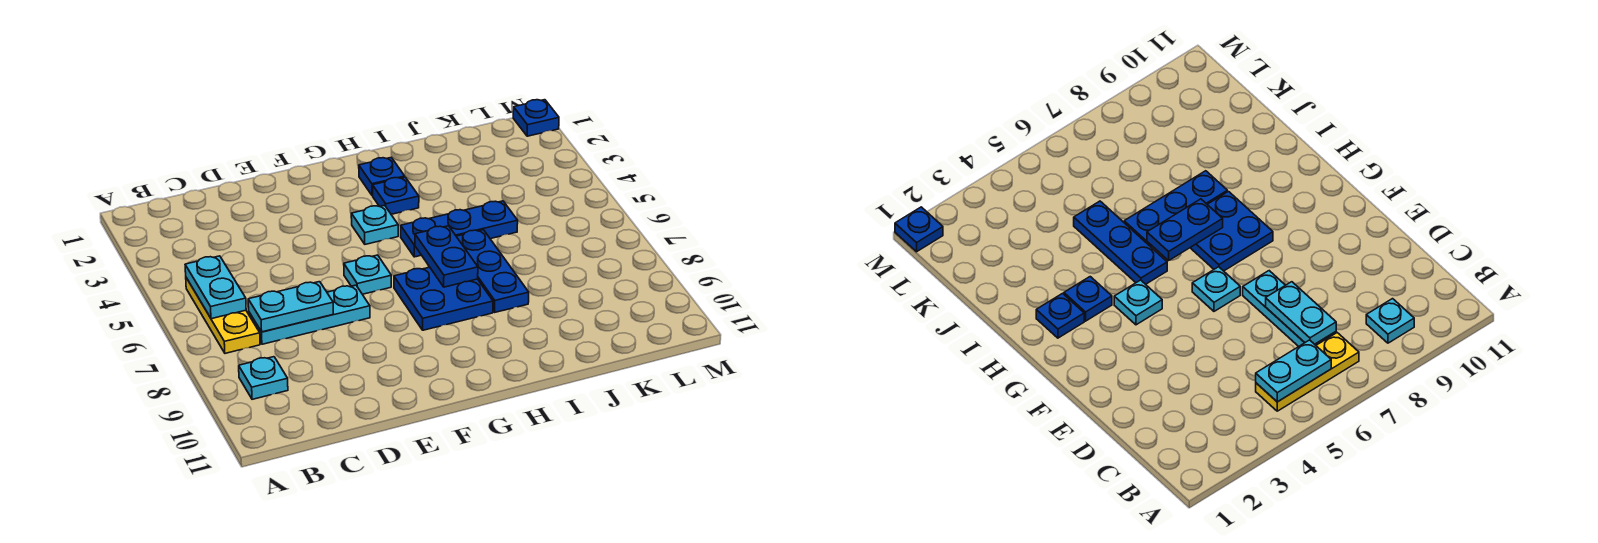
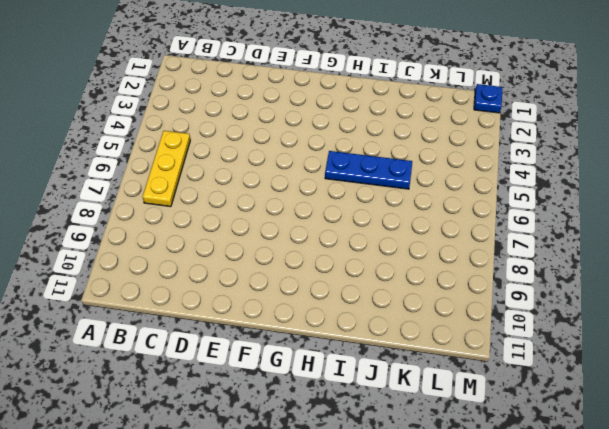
none -> cyan plate B9 level 1
none -> cyan plate C7:E7 level 1
none -> cyan plate F6 level 1

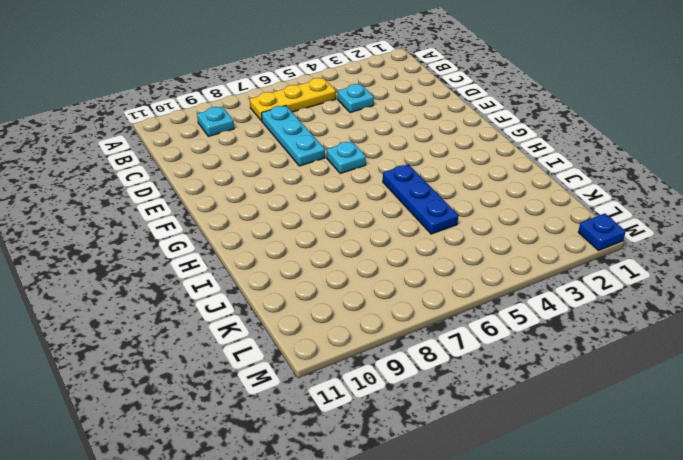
cyan plate C4 level 1 -> cyan plate G4 level 1
none -> blue plate G7:H8 level 1
none -> blue plate H2 level 1
none -> blue plate H3 level 1

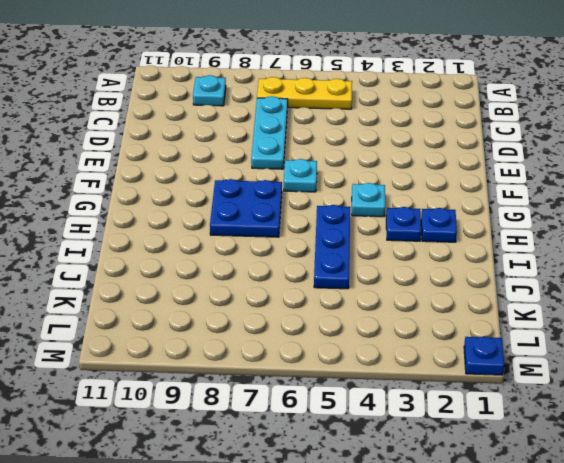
none -> blue plate I6:I8 level 1
none -> cyan plate B5:B6 level 2
none -> cyan plate C7:D7 level 2

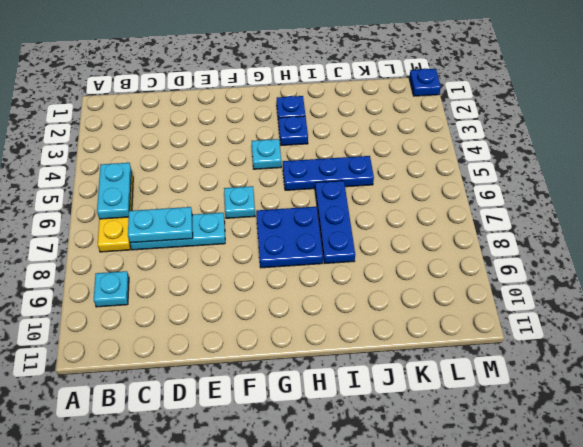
none -> blue plate H6:H7 level 2

